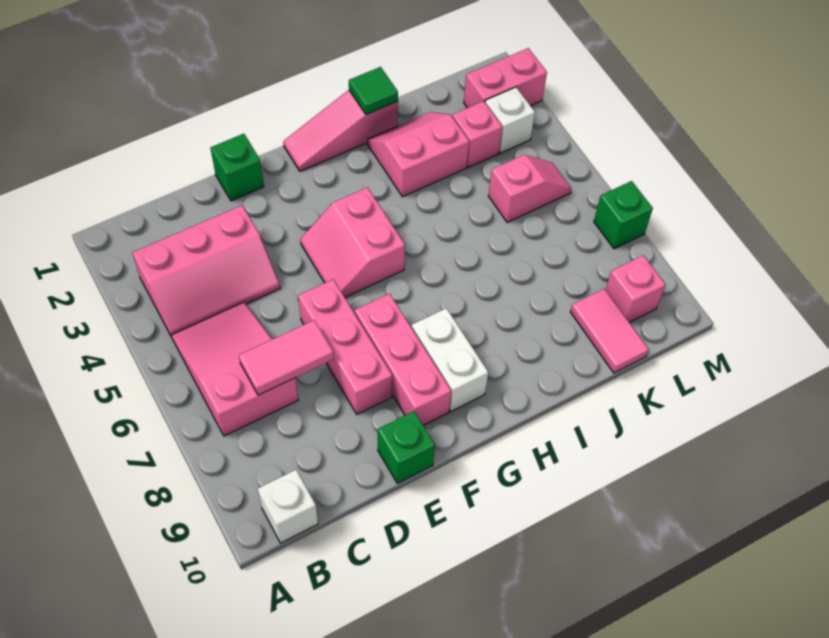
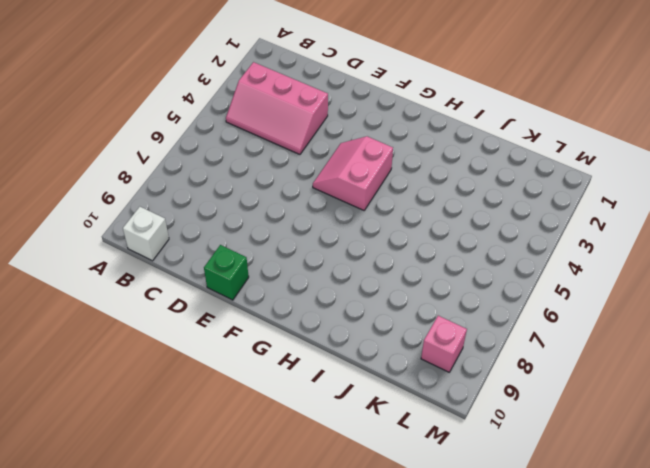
none -> pink slope B5:C7 level 1 top 7
none -> green brick E1 level 1
none -> pink brick E6:E8 level 1

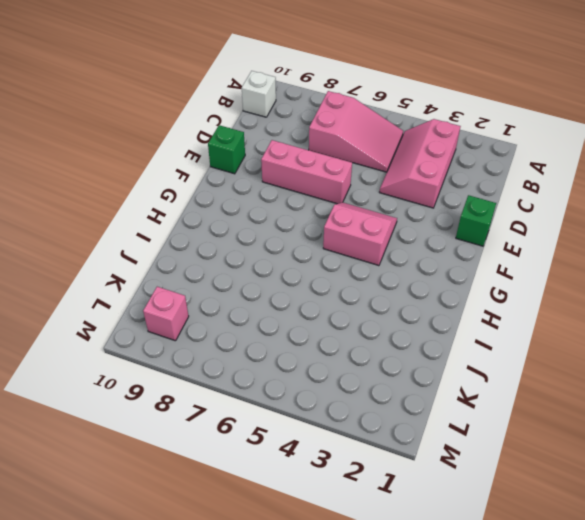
none -> pink brick F7:F9 level 1
none -> pink slope G1:I1 level 1 top I
none -> white brick G8:G9 level 1

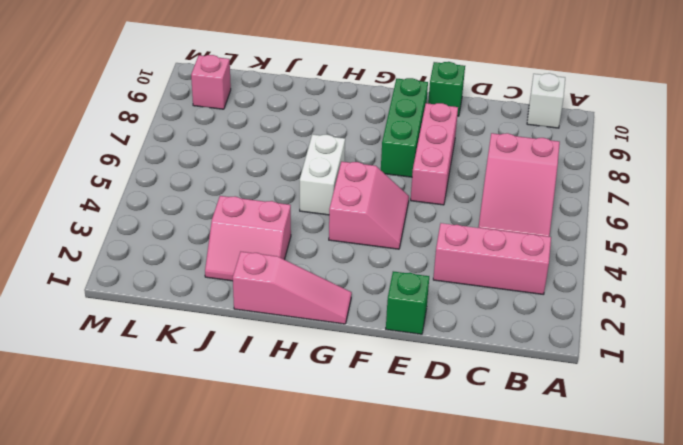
green brick F7:F9 level 1 -> pink brick F7:F9 level 1
white brick H5:H6 level 1 -> white brick G8:G9 level 1
none -> pink brick K3 level 1
none -> pink slope K5:L5 level 1 top K
none -> pink tile K9:K10 level 1

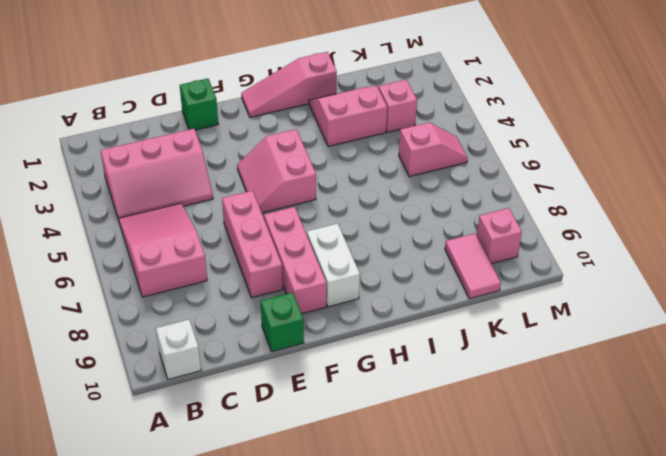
none -> pink brick L2:M2 level 1
none -> white brick L3 level 1
none -> green brick M7 level 1

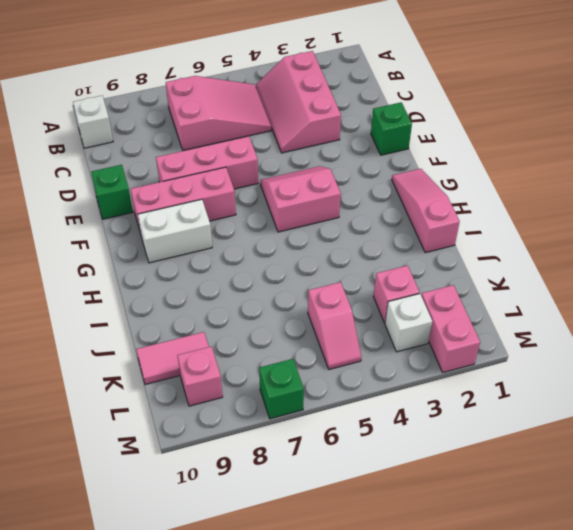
none -> pink slope I2:J3 level 1 top 3
none -> pink tile C7:D7 level 2
none -> green tile I1 level 2

